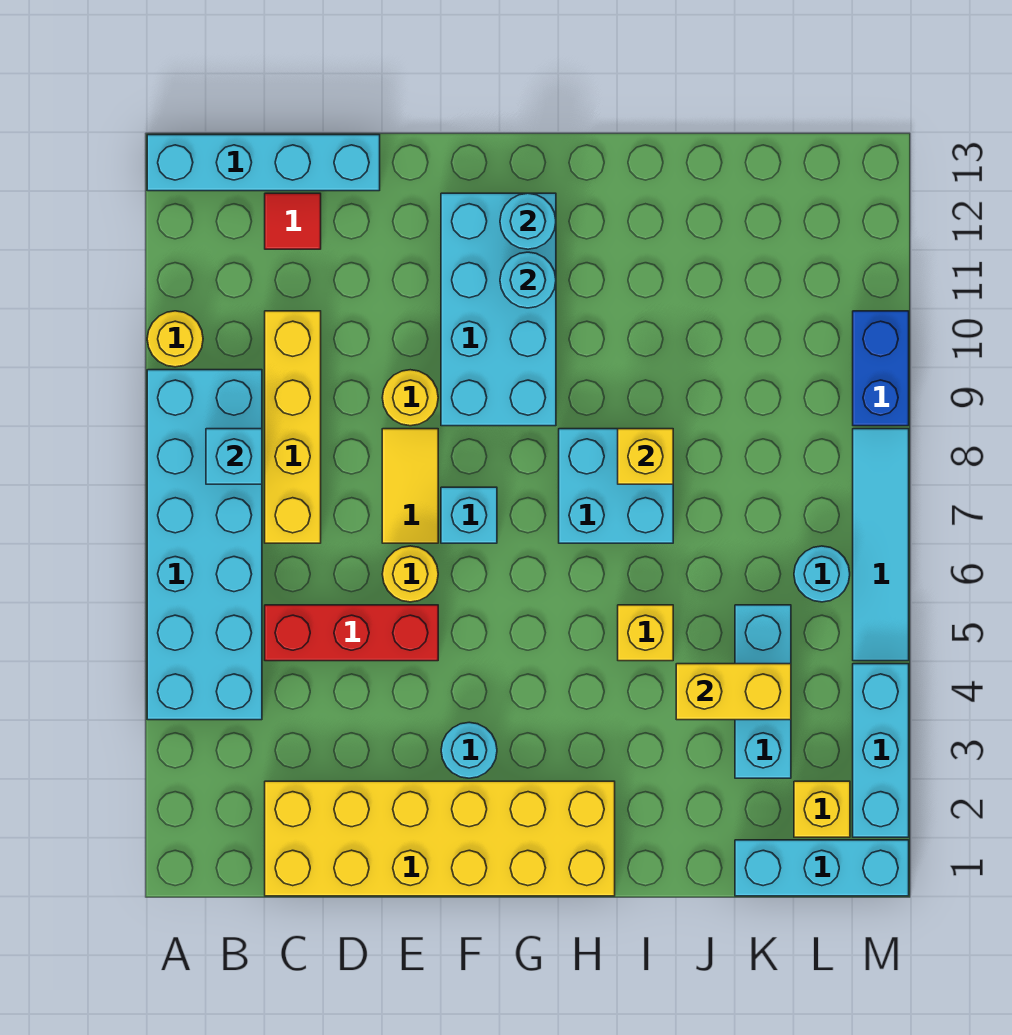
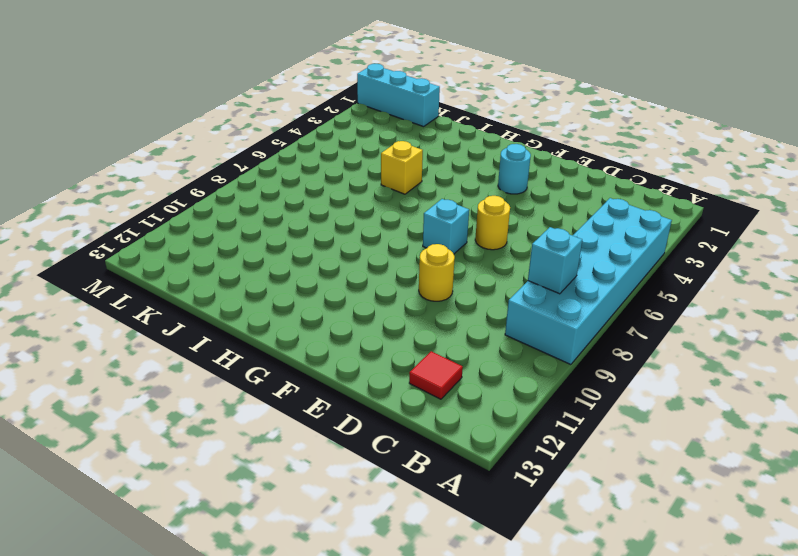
none -> yellow round brick A10 level 1
none -> cyan brick A13:D13 level 1
none -> yellow brick C1:H2 level 1

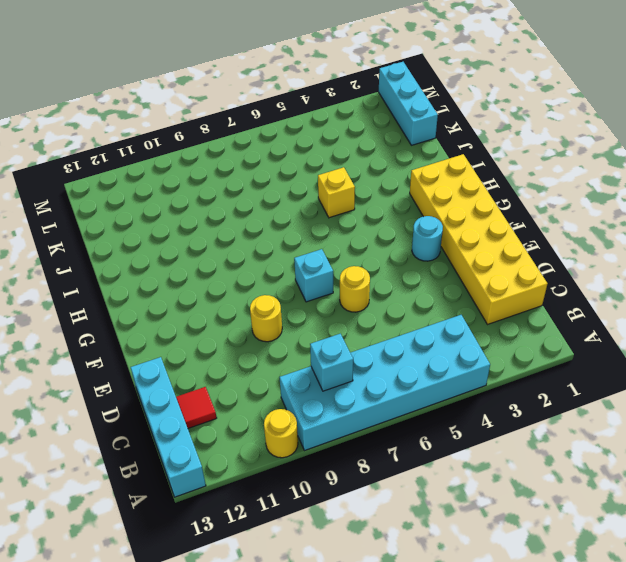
none -> red brick C5:E5 level 1
none -> yellow brick C7:C10 level 1
none -> yellow tile E7:E8 level 1

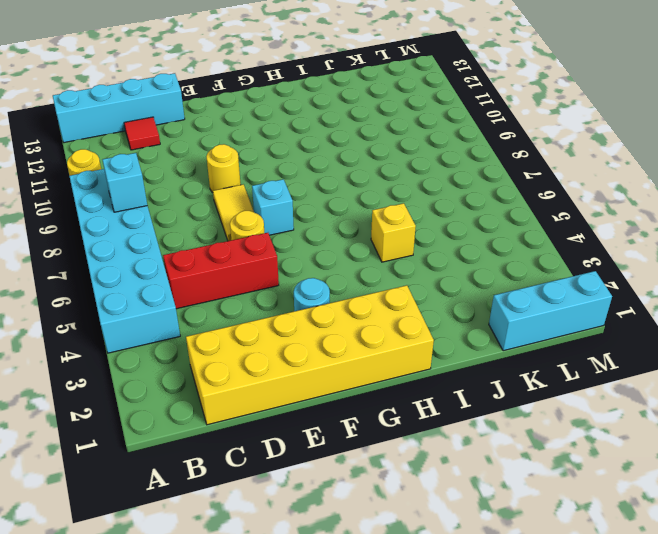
none -> yellow brick C7:C10 level 1
none -> cyan brick F9:G12 level 1
none -> cyan brick H7:I8 level 1

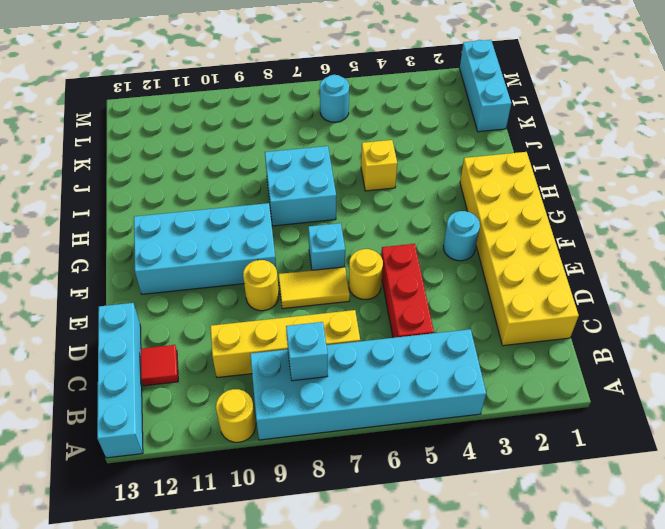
none -> cyan brick K3:K5 level 1
none -> yellow brick L2 level 1
none -> cyan brick M2:M4 level 1

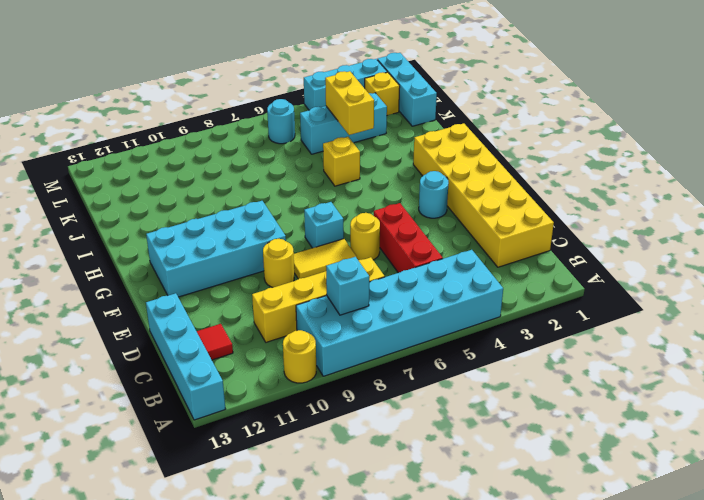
none -> cyan brick H7:I8 level 1
none -> cyan tile M5:M8 level 1
none -> blue brick M9:M10 level 1

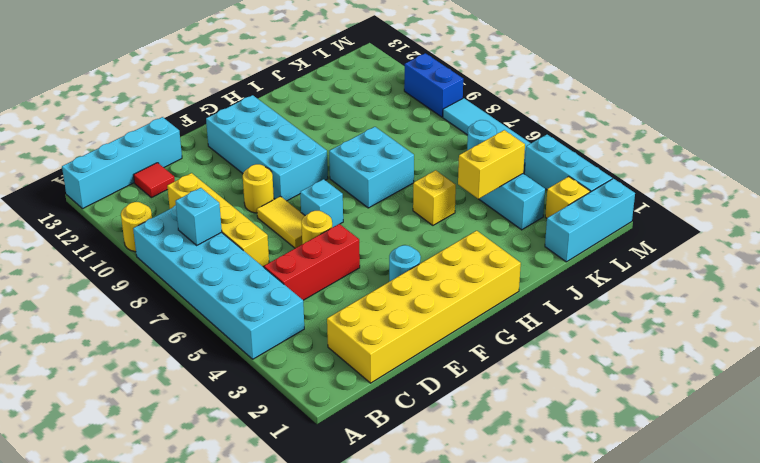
none -> cyan round brick G11 level 2
none -> cyan round brick G12 level 2
none -> yellow brick I8 level 2

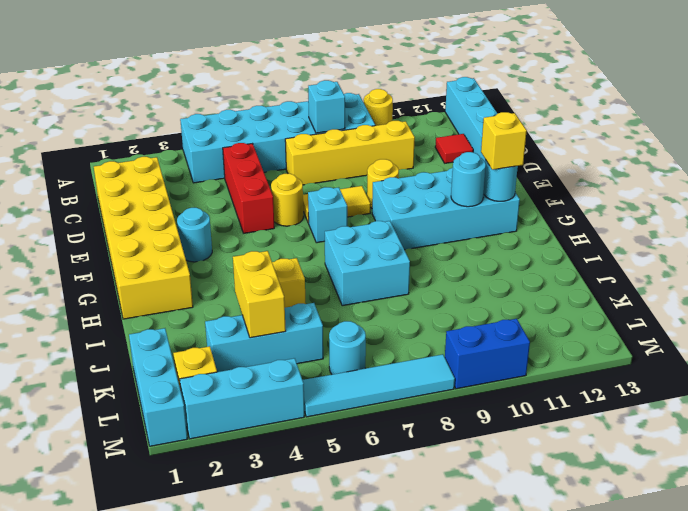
yellow brick G12 level 3 -> yellow brick I8 level 2

